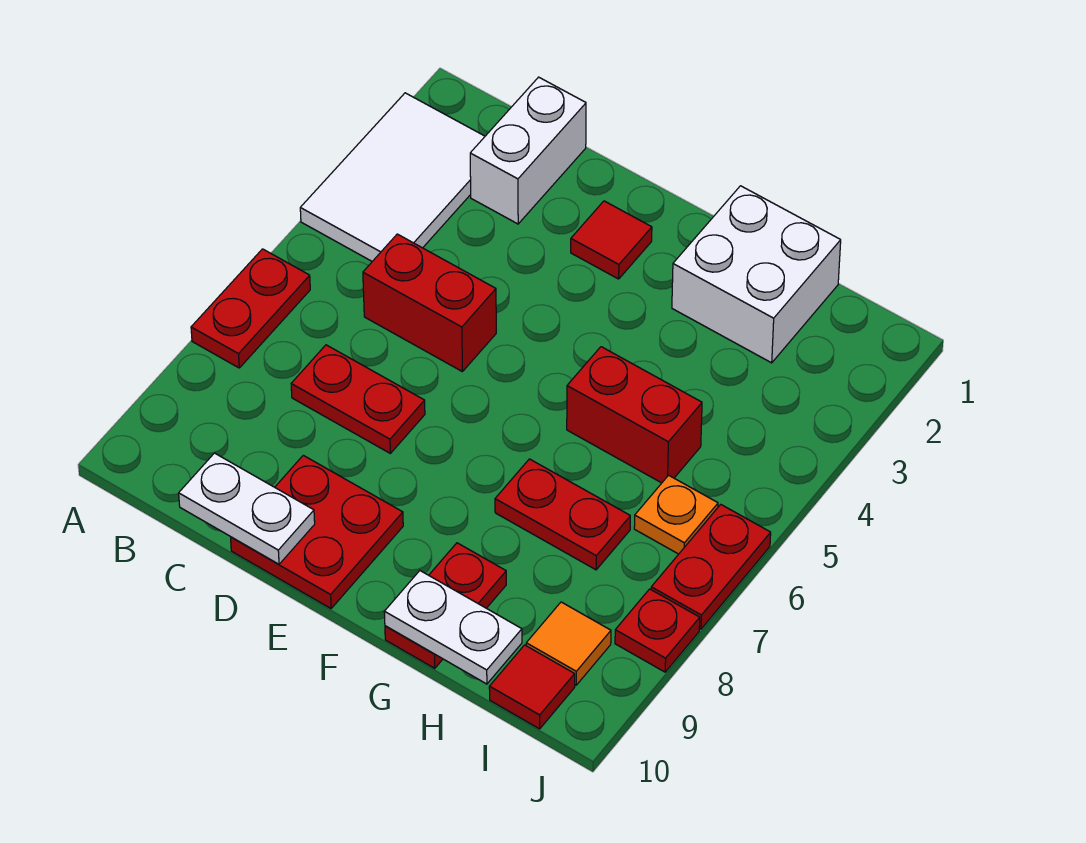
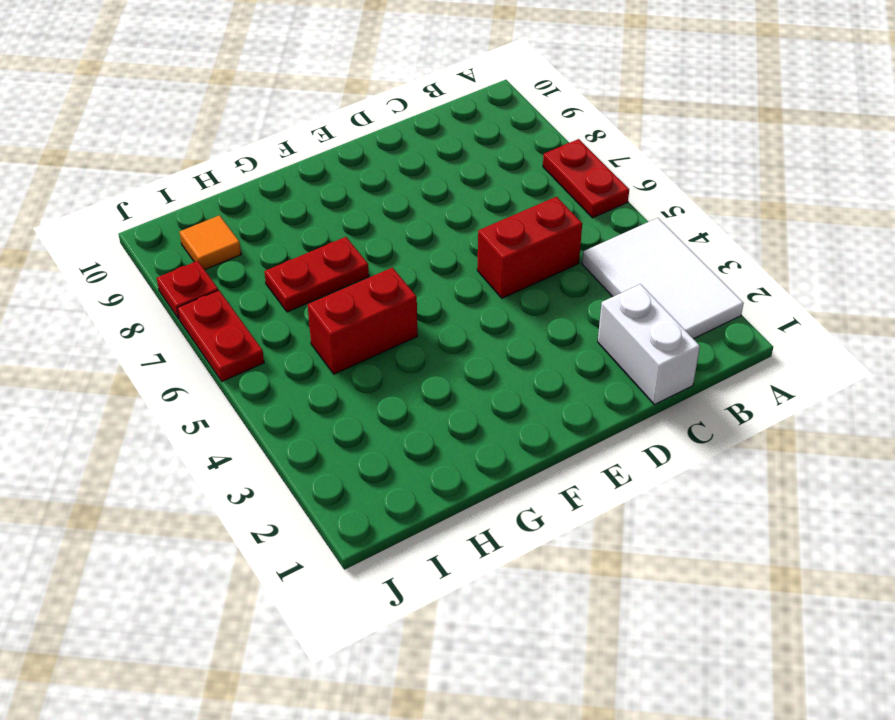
none -> red plate C7:D7 level 1
none -> red plate D9:E10 level 1
none -> red tile E2 level 1

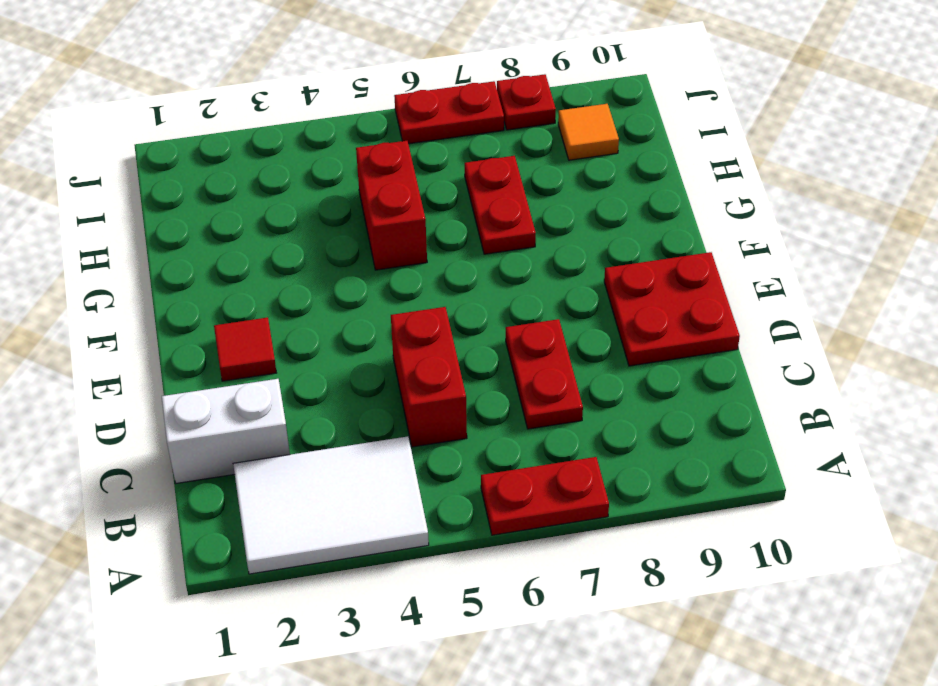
none -> white brick G1:H2 level 1
none -> red plate G9:G10 level 1
none -> orange plate I6 level 1

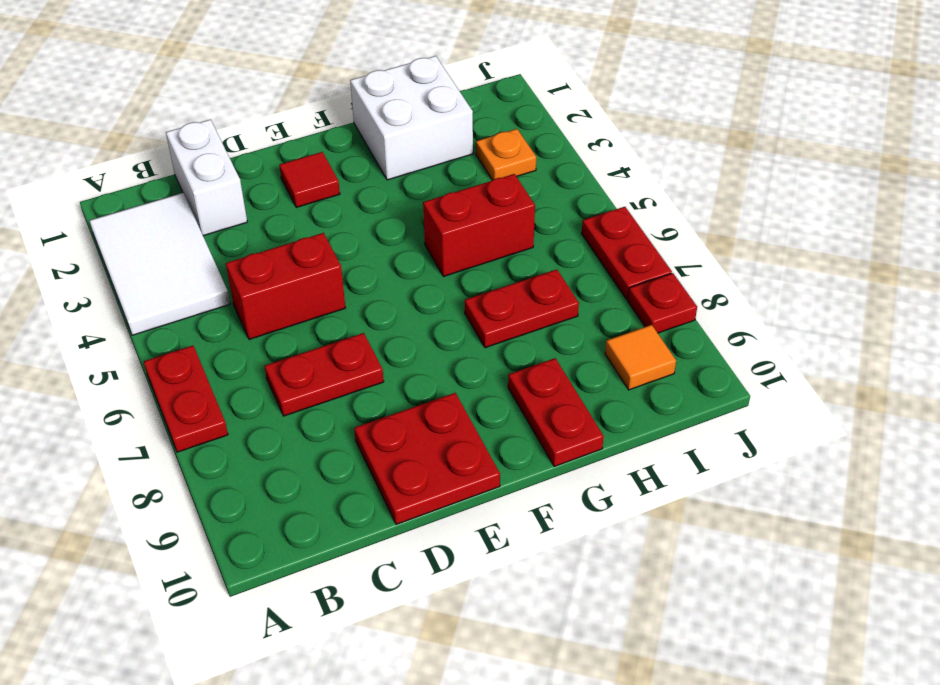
orange plate I3 level 1 -> orange plate I6 level 1
none -> red tile I10 level 1
none -> white plate C10:D10 level 2
none -> white plate G10:H10 level 2

